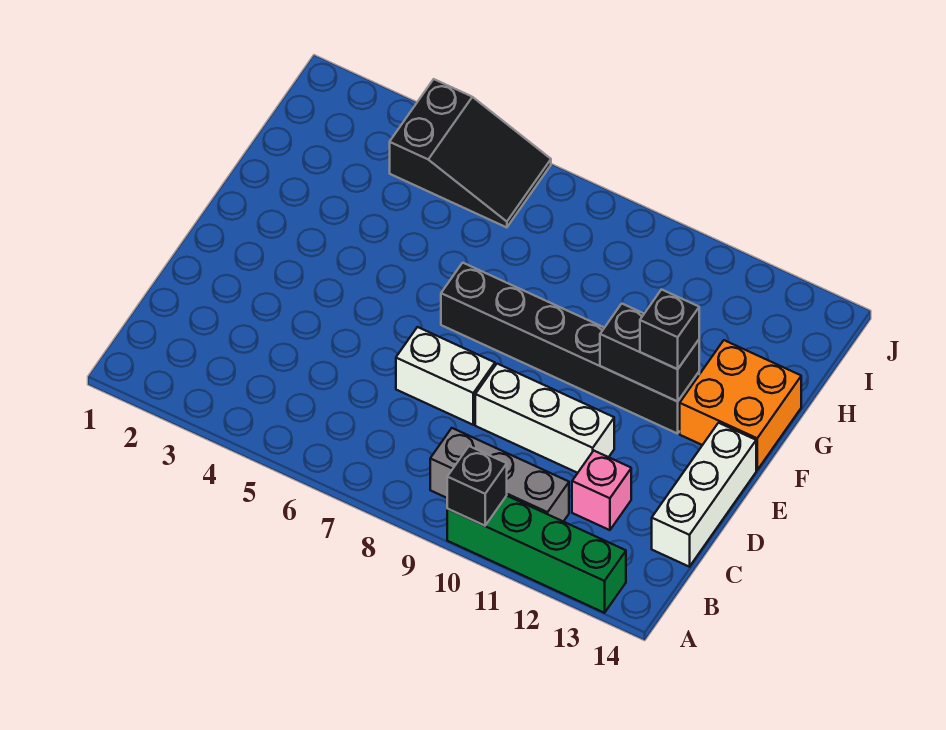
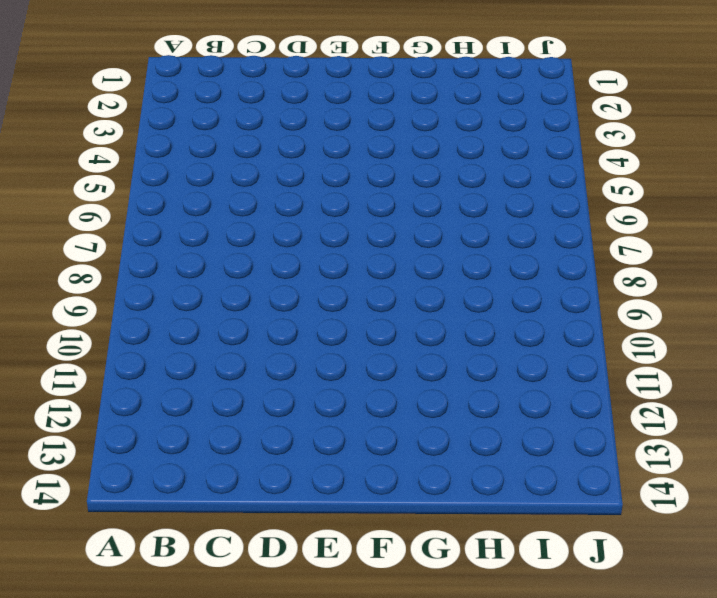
none -> green brick A10:A13 level 1
none -> grey brick B9:B11 level 1
none -> pink brick C12 level 1

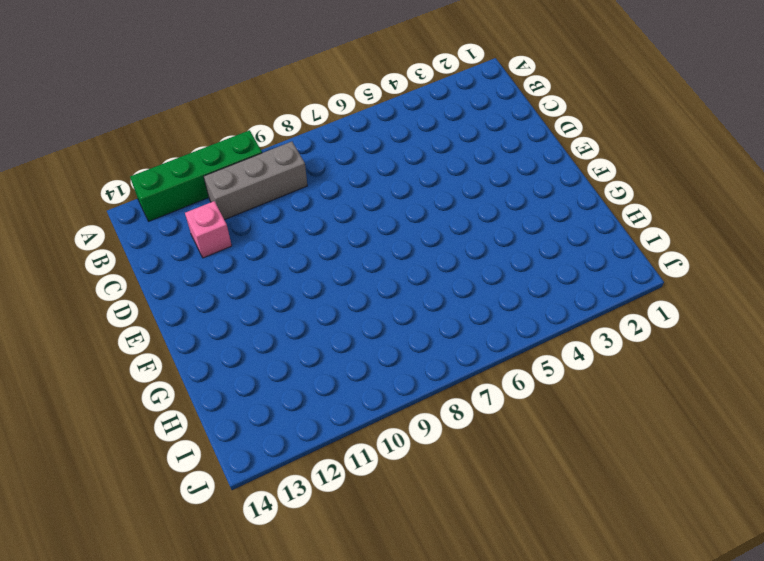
none -> white brick C14:E14 level 1
none -> white brick D7:D8 level 1
none -> white brick D9:D11 level 1

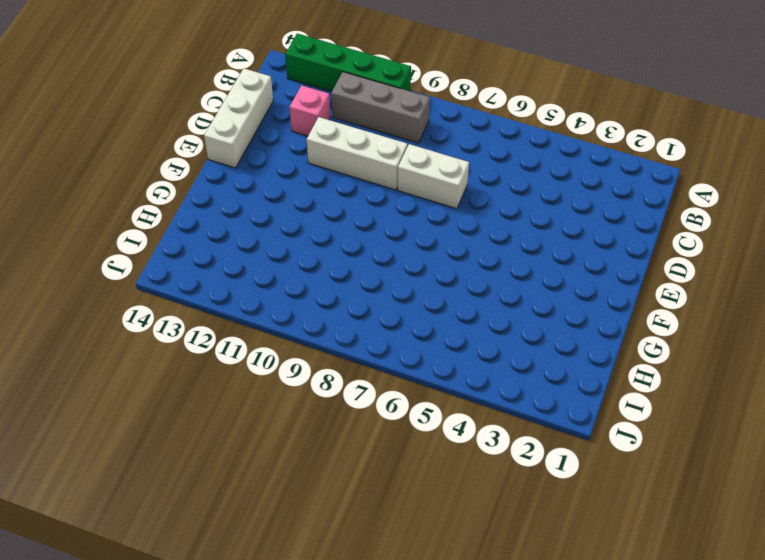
none -> black brick F7:F12 level 1
none -> orange brick F13:G14 level 1
none -> black slope I4:J6 level 1 top 4

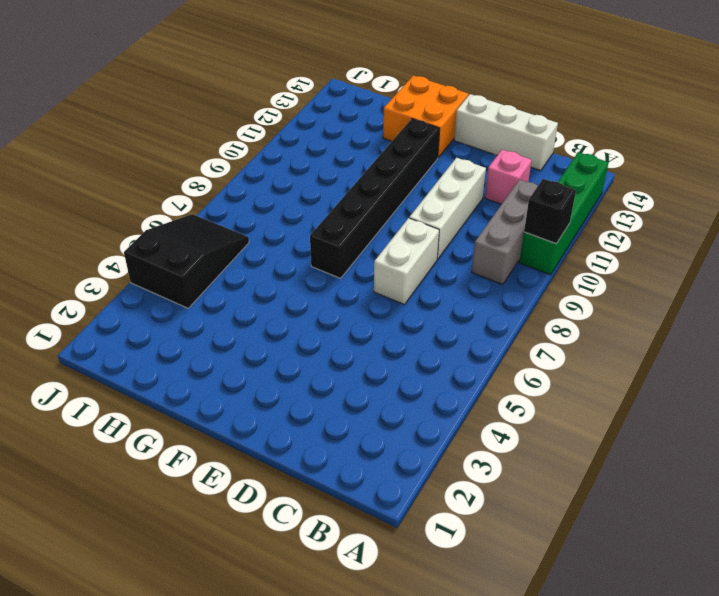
none -> black brick F11:F12 level 2
none -> black brick F12 level 3

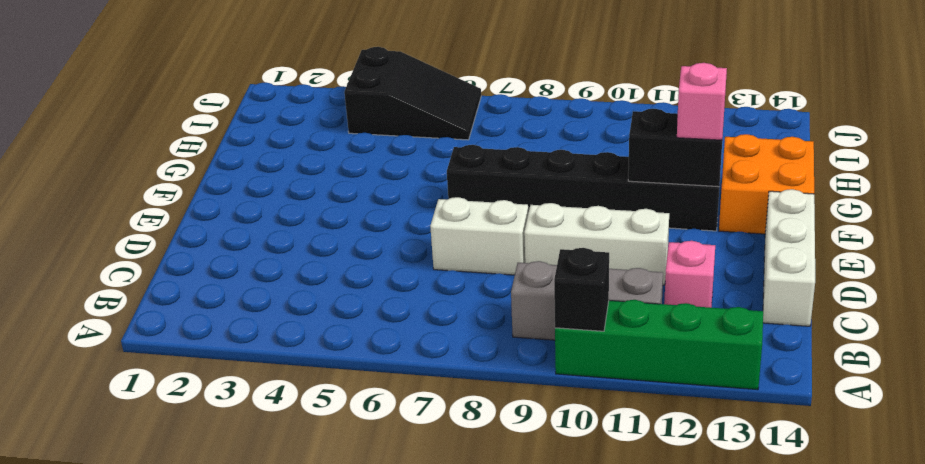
pink brick F12 level 3 -> black brick F12 level 3

